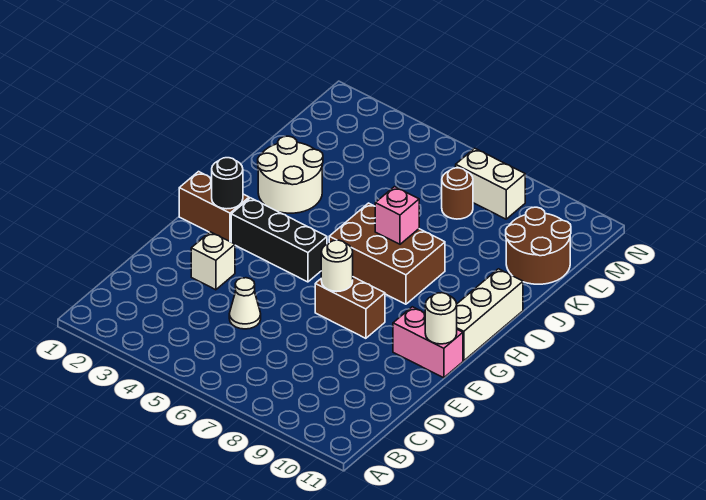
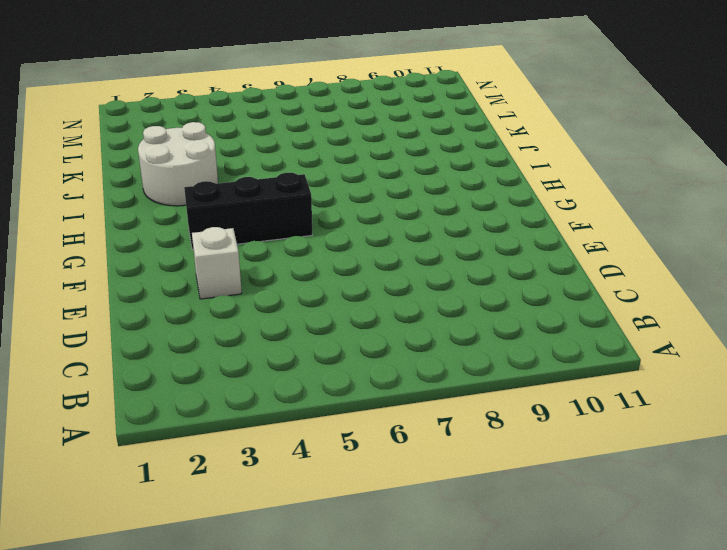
none -> white cone D5 level 1
none -> brown brick F7:F8 level 1
none -> pink brick F10:F11 level 1

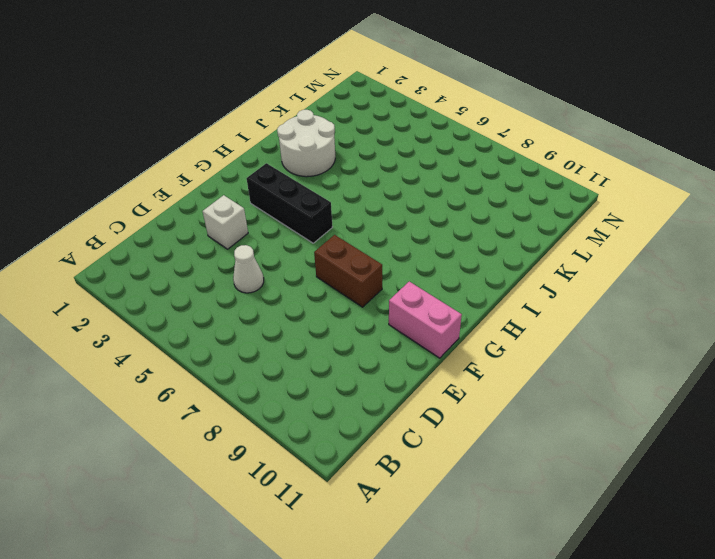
none -> brown brick G1:G2 level 1
none -> white brick G11:I11 level 1
none -> brown brick H6:I8 level 1

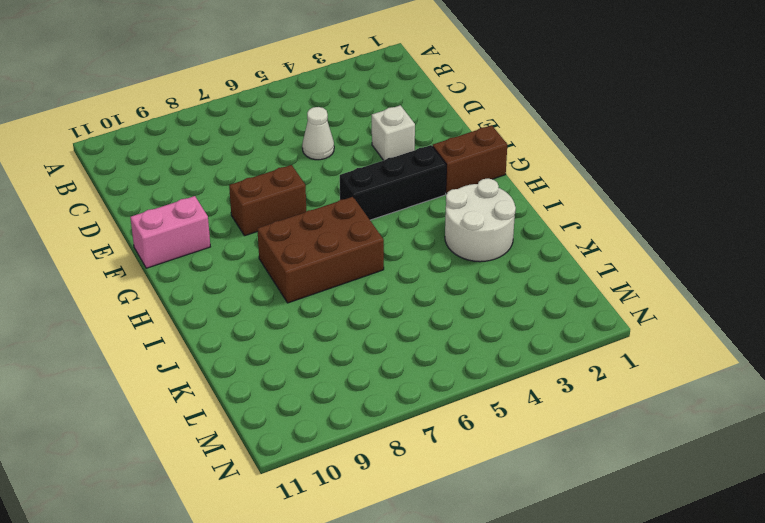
none -> white brick G11:I11 level 1
none -> brown round brick K10:L11 level 1
none -> brown round brick L7 level 1

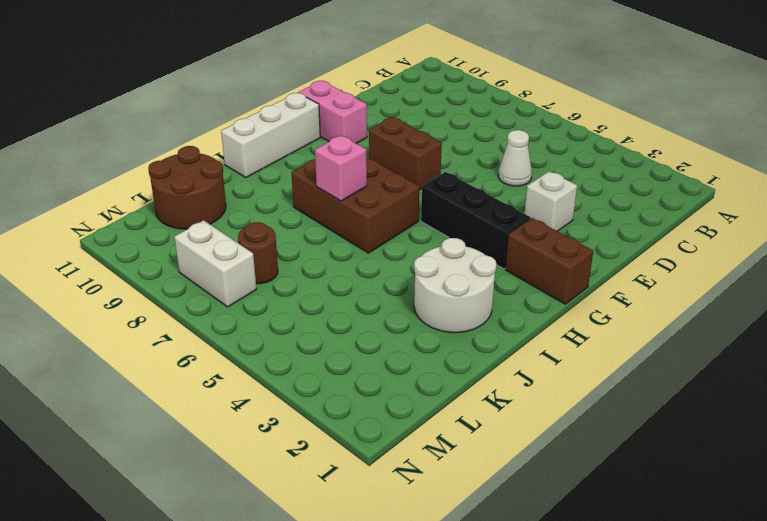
none -> white round brick F7 level 2
none -> white round brick F11 level 2
none -> black round brick G2 level 2

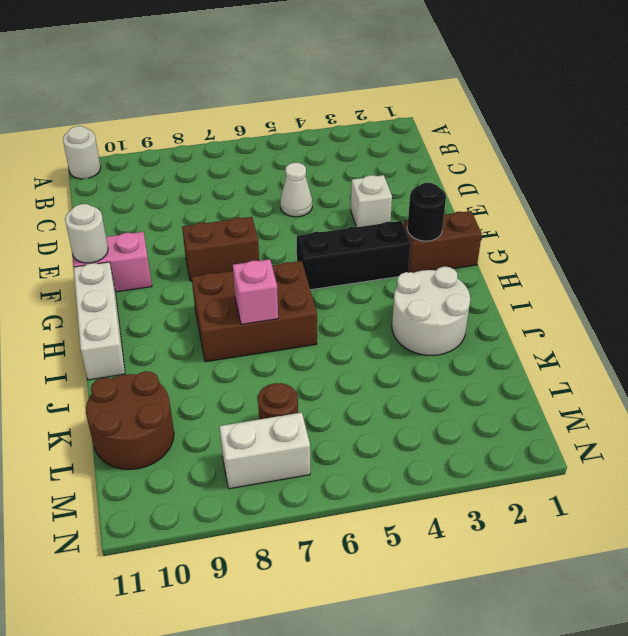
white round brick A11 level 1 -> white round brick F7 level 2

